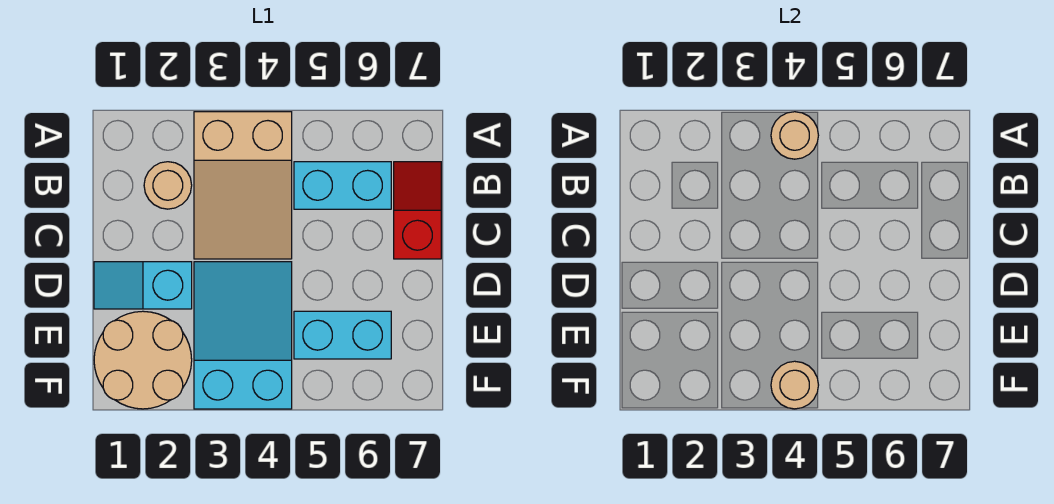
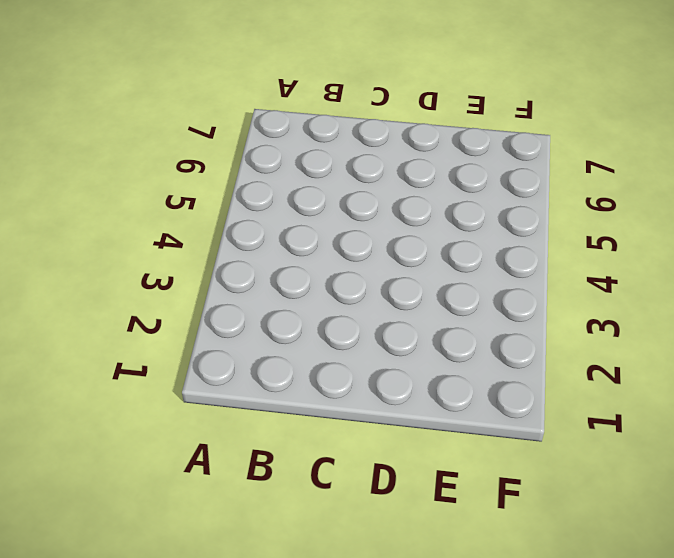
none -> tan slope A3:C4 level 1 top A
none -> tan round brick B2 level 1

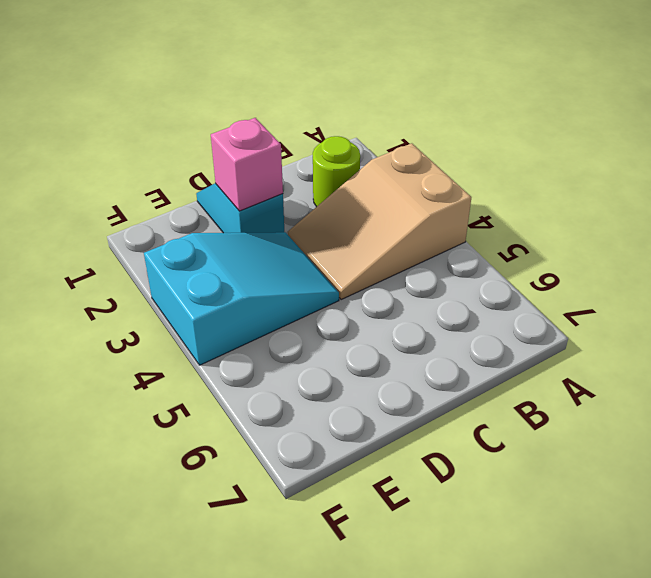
lime round brick B2 level 1 -> tan round brick B2 level 1
pink brick D2 level 2 -> none
none -> cyan brick B5:B6 level 1
none -> red slope B7:C7 level 1 top C

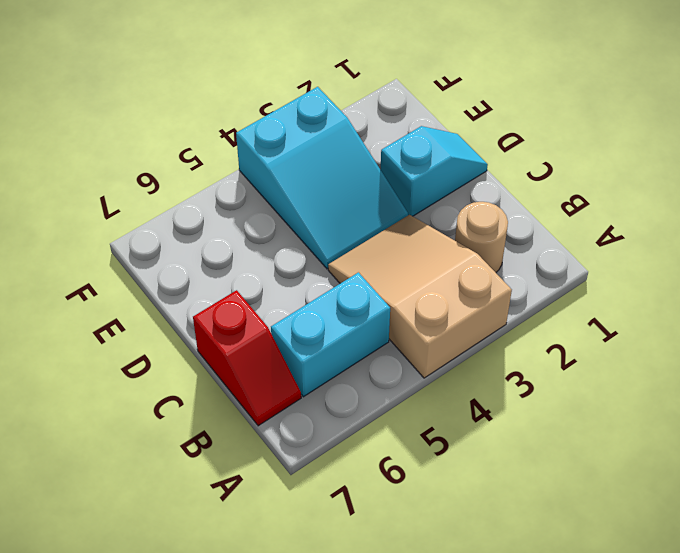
none -> tan round brick E1:F2 level 1
none -> cyan brick E5:E6 level 1

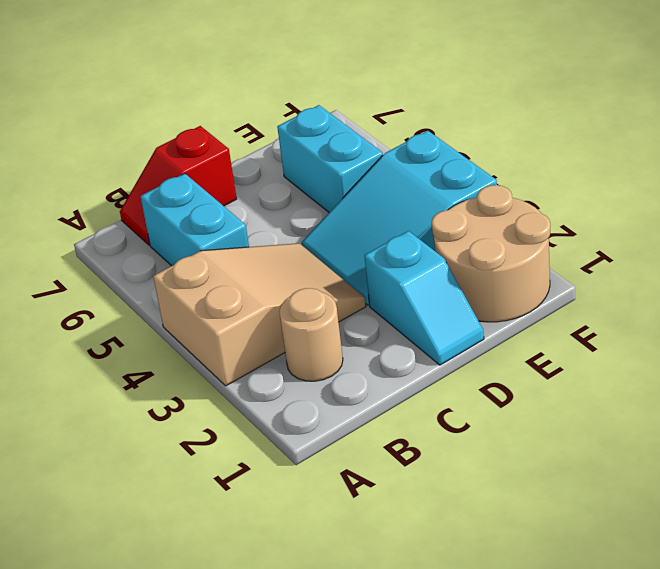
none -> tan round brick A4 level 2
none -> tan round brick F4 level 2

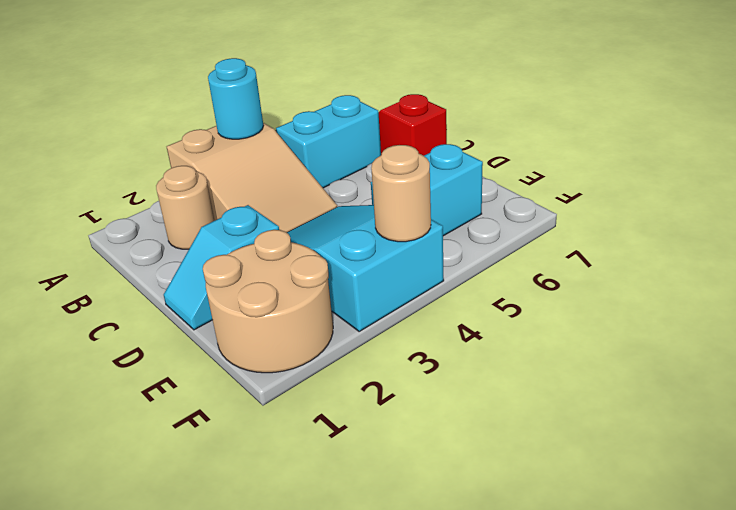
cyan round brick A4 level 2 -> tan round brick A4 level 2

